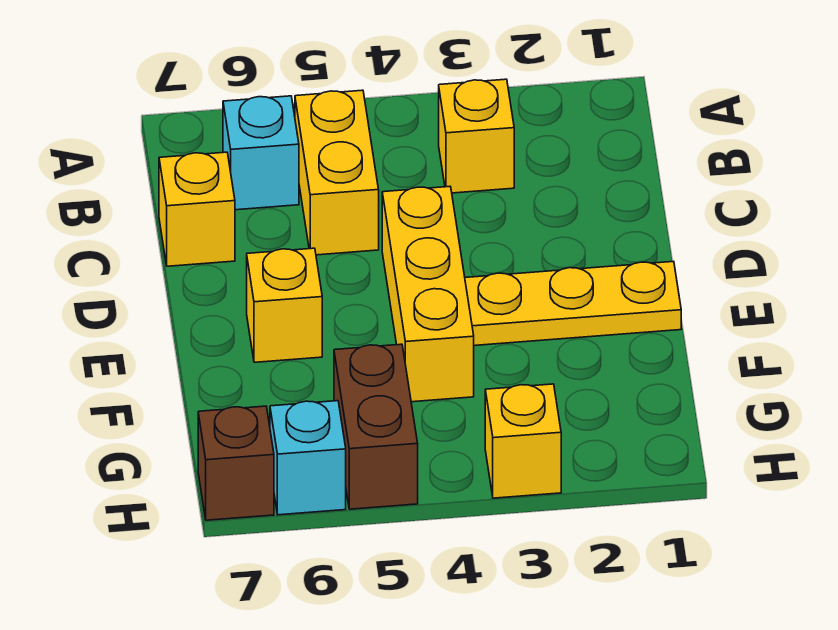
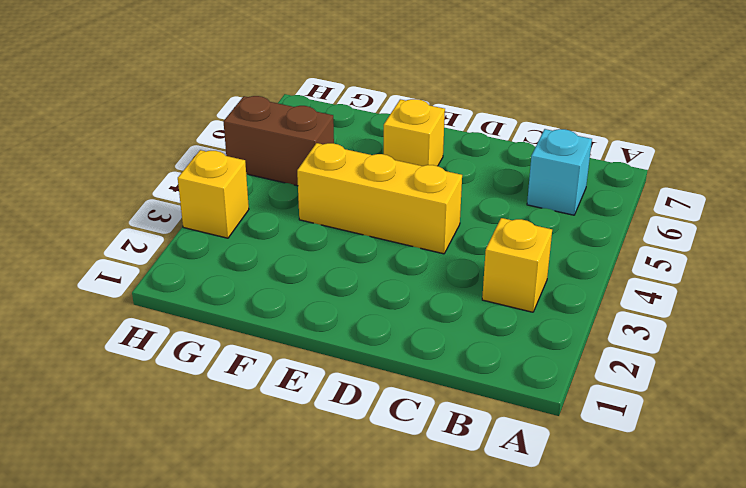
none -> yellow brick B5:C5 level 1
none -> yellow brick C7 level 1

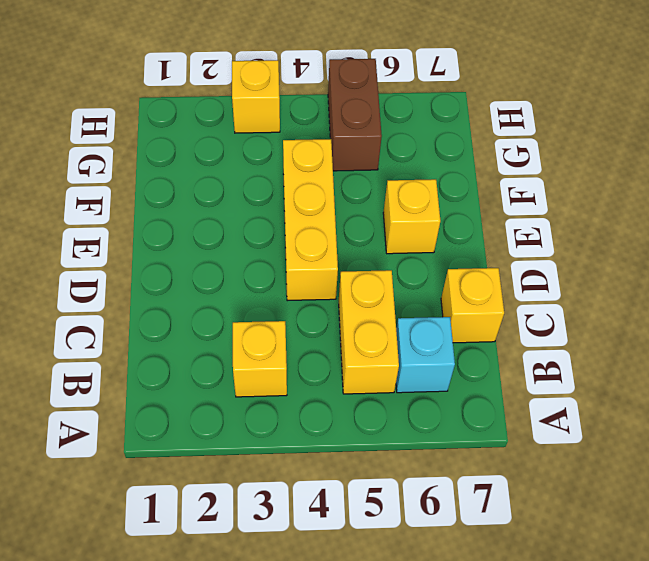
none -> yellow plate E1:E3 level 1
none -> cyan brick H6 level 1

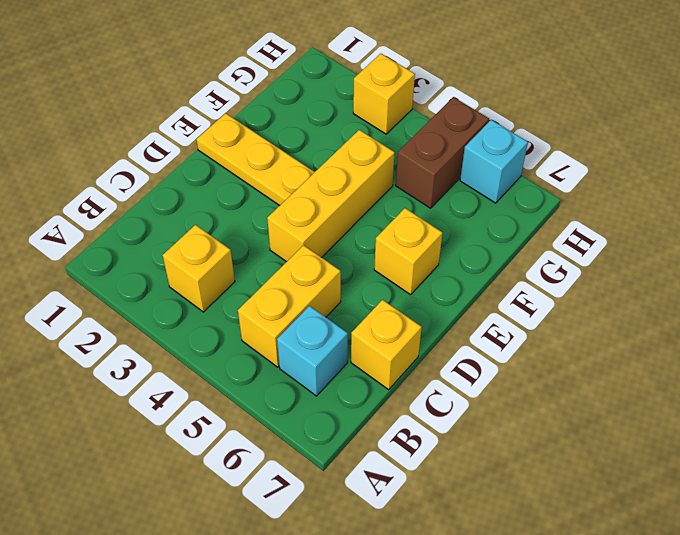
none -> brown brick H7 level 1

